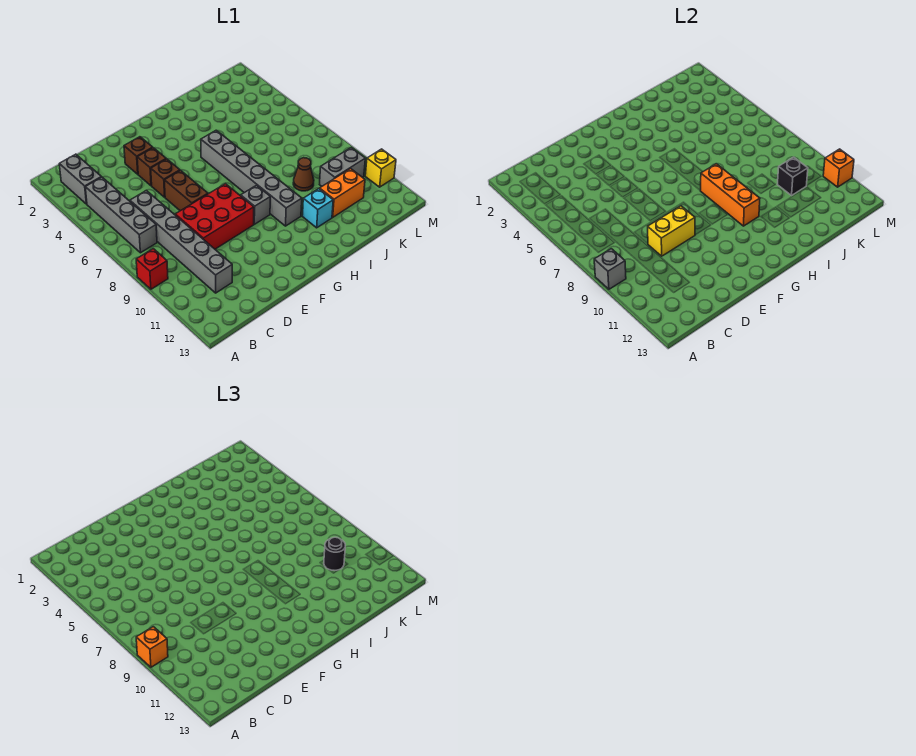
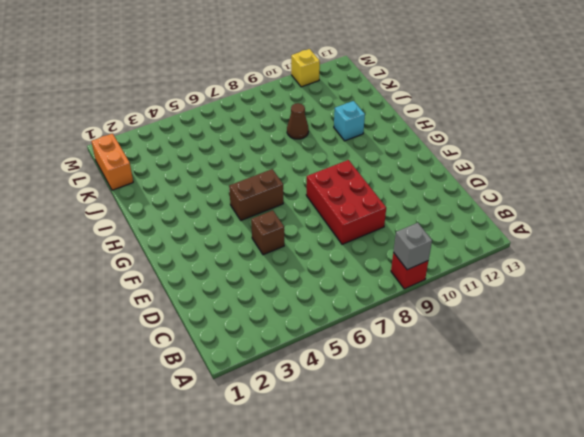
brown brick G5:G6 level 1 -> brown brick E6:E7 level 1
orange brick K1:L1 level 1 -> orange brick J11:K11 level 1
none -> grey brick B2:B3 level 1
none -> grey brick B4:B7 level 1
none -> grey brick C6:C11 level 1

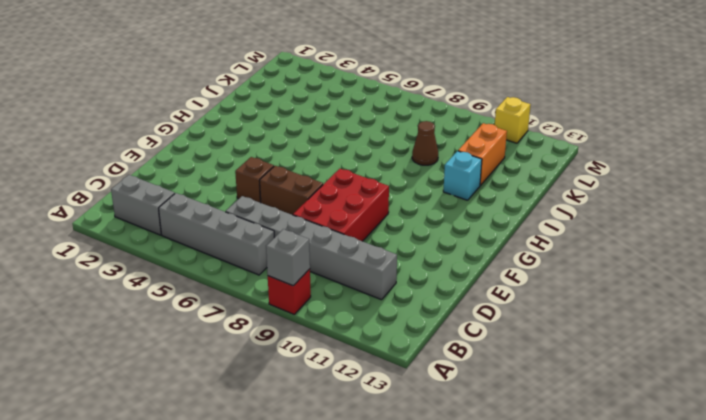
none -> brown brick E3 level 1
none -> brown brick E4 level 1
none -> grey brick G9 level 1

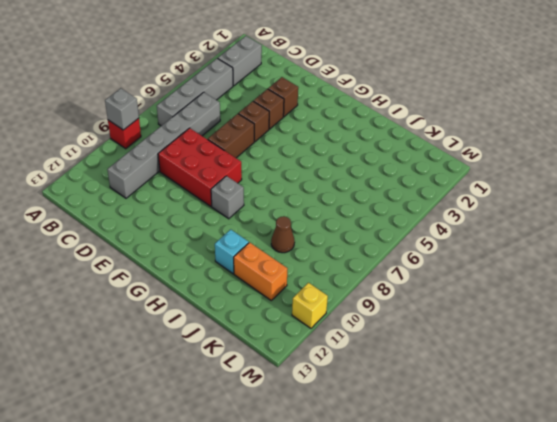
none -> grey brick H5:H10 level 1
none -> grey brick K10:L10 level 1
none -> yellow brick D9:E9 level 2

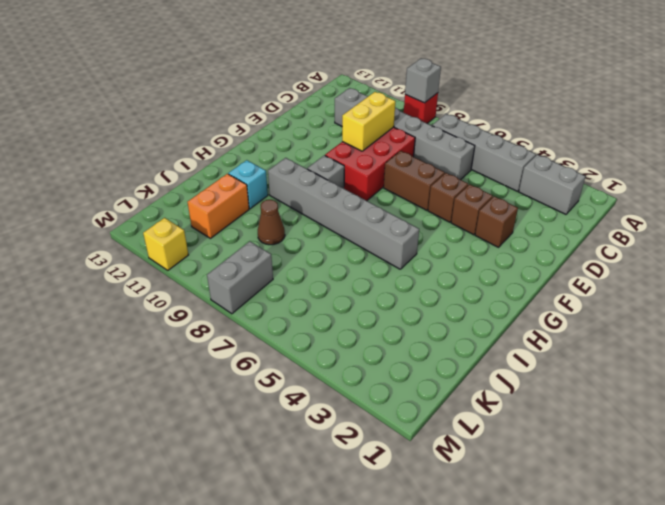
grey brick L8:M8 level 1 -> grey brick K10:L10 level 1
none -> orange brick H8:H10 level 2
none -> black brick K10 level 2
none -> orange brick M11 level 2

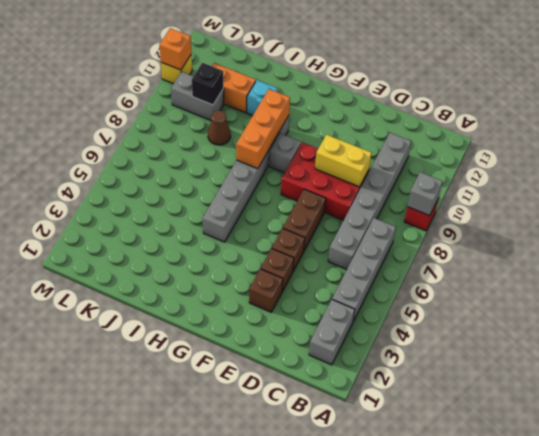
none -> orange brick A9 level 3
none -> black round brick K10 level 3

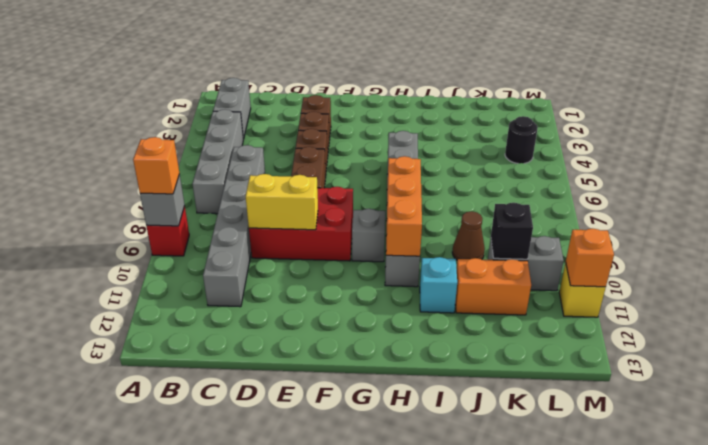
black round brick L4 level 1 -> black round brick K10 level 3

